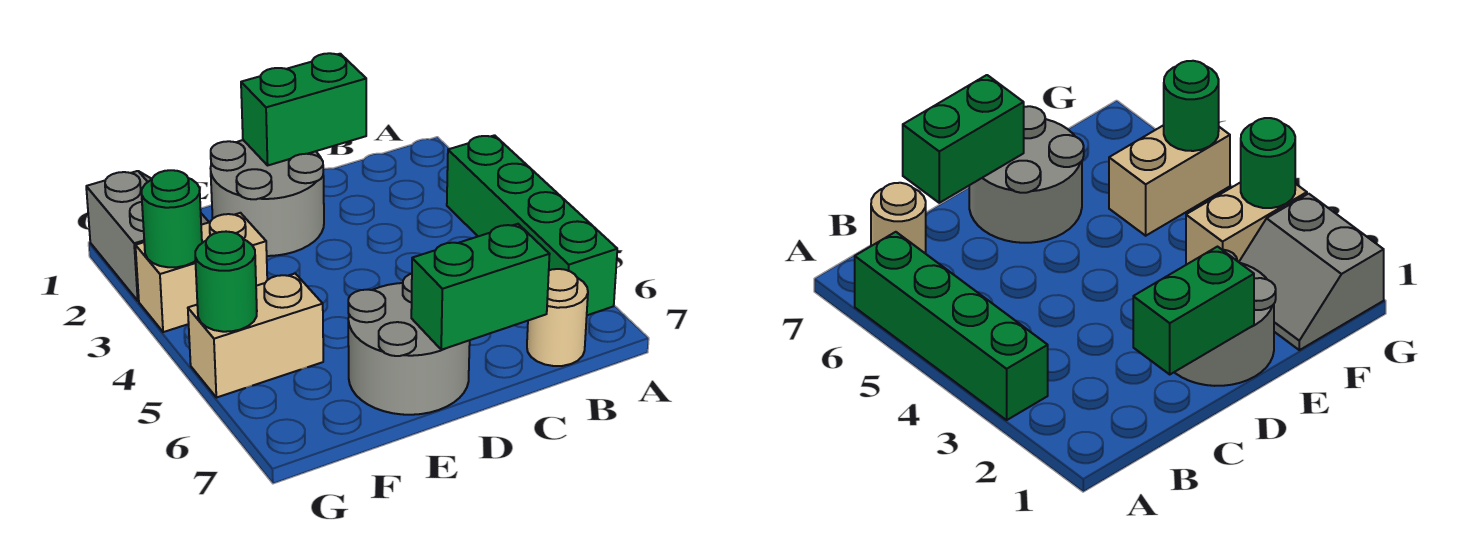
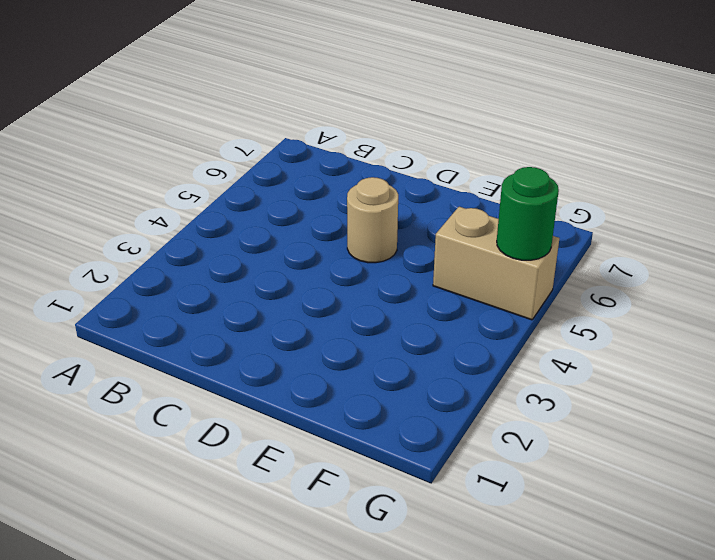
tan round brick D5 level 1 -> tan round brick B7 level 1
none -> green brick A3:A6 level 1
none -> grey round brick D1:E2 level 1

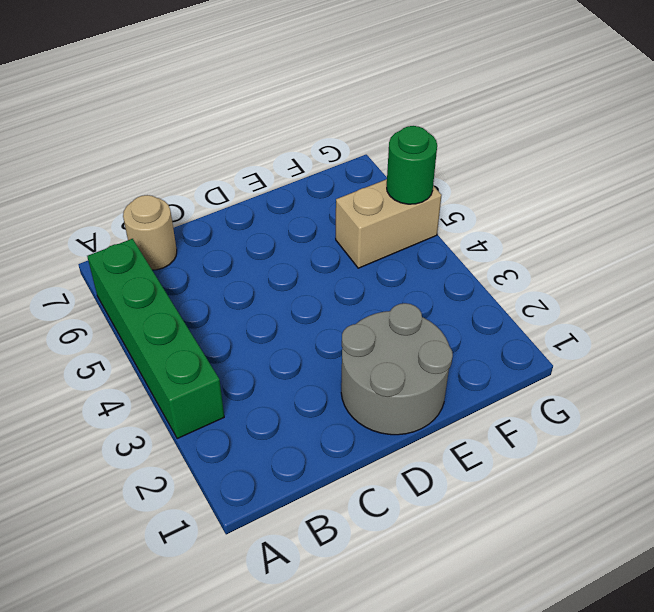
none -> grey round brick D6:E7 level 1
none -> grey slope F1:G2 level 1 top G

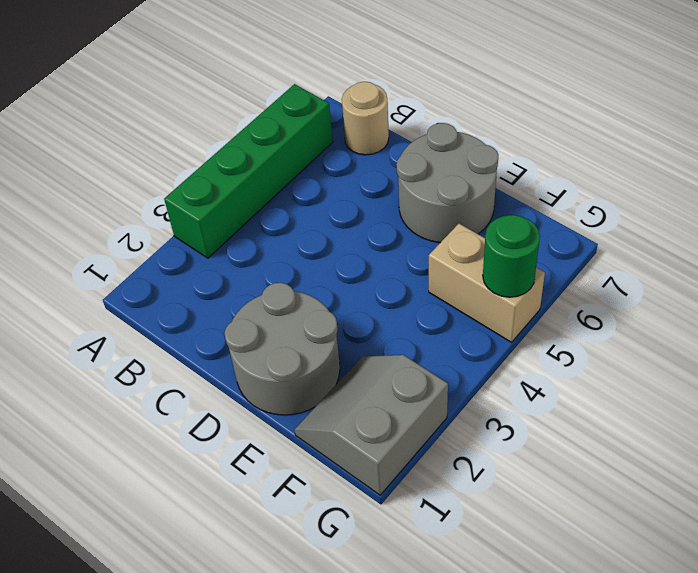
none -> tan brick F3:G3 level 1
none -> green brick C1:D1 level 2

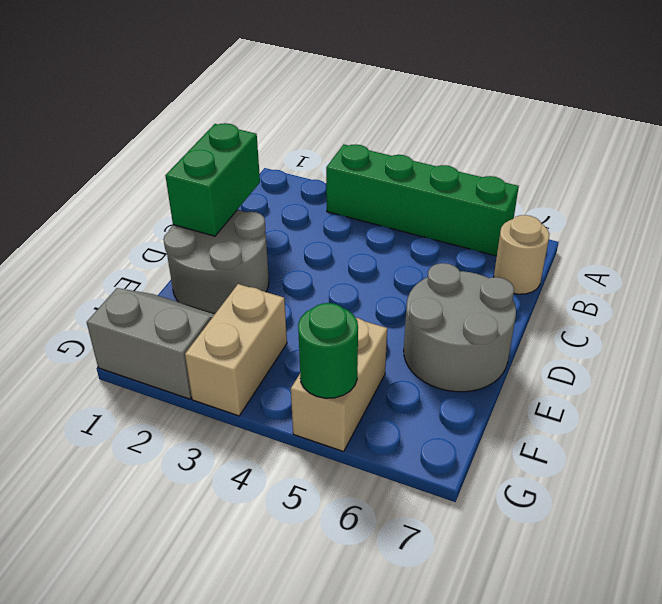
none -> green brick C7:D7 level 2
none -> green round brick G3 level 2

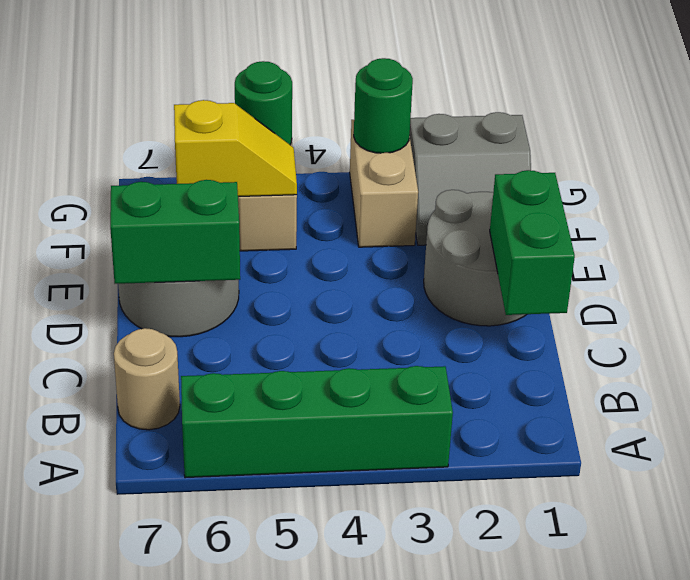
green brick D6:D7 level 2 -> green brick C7:D7 level 2
yellow slope F5:F6 level 2 top 6 -> none

